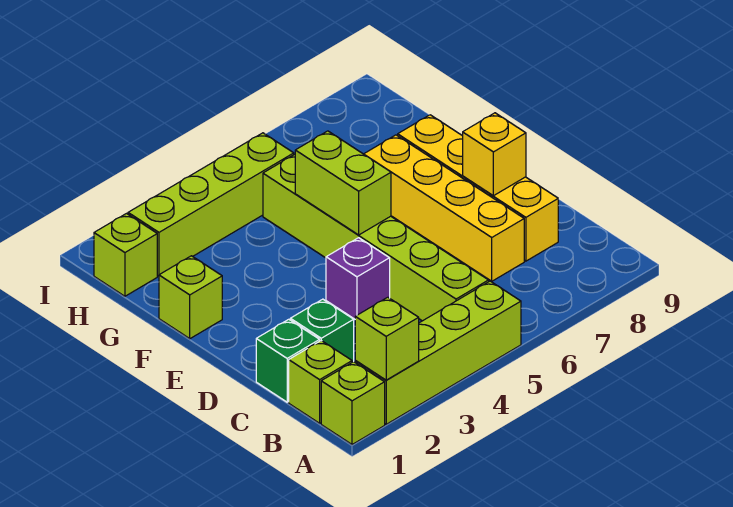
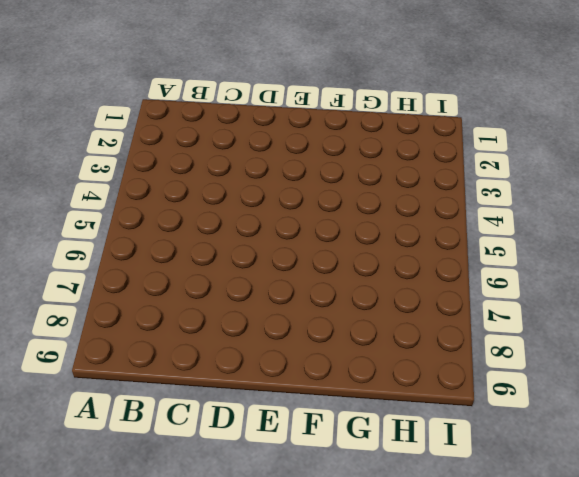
none -> lime brick A1 level 1
none -> lime brick A2:A5 level 1
none -> lime brick B1 level 1

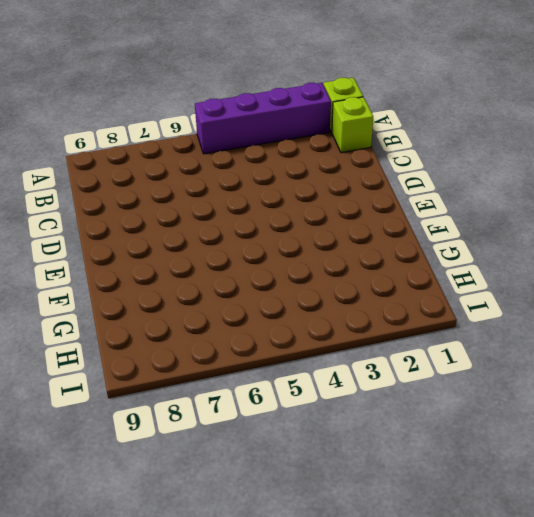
purple brick A2:A5 level 1 -> lime brick A2:A5 level 1
none -> lime brick B5:G5 level 1
none -> green brick C1 level 1
none -> green brick C2 level 1

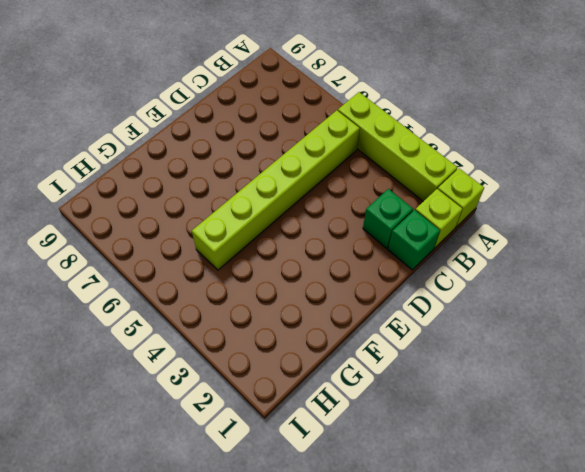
none -> yellow brick C7:F7 level 1
none -> yellow brick C8:F8 level 1
none -> purple brick D4 level 1

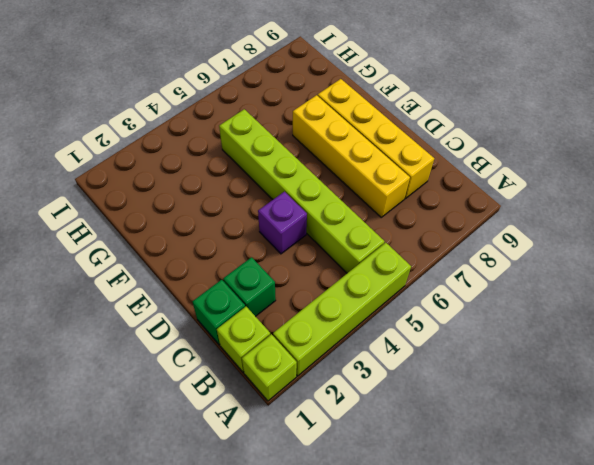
none -> lime brick F1 level 1
none -> lime brick H1 level 1
none -> lime brick H2:H5 level 1

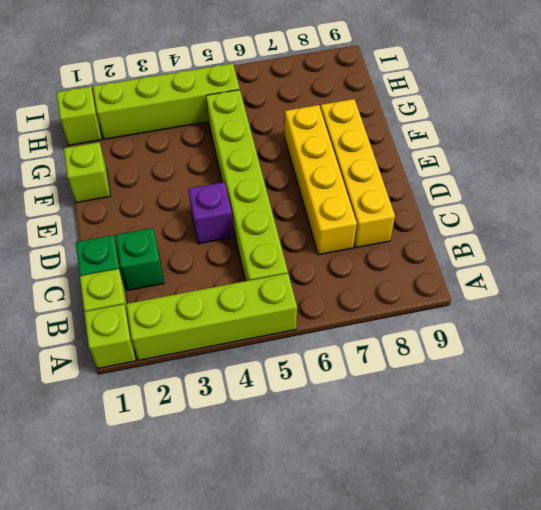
none -> lime brick A2 level 2
none -> yellow brick D8 level 2
none -> lime brick E5:F5 level 2

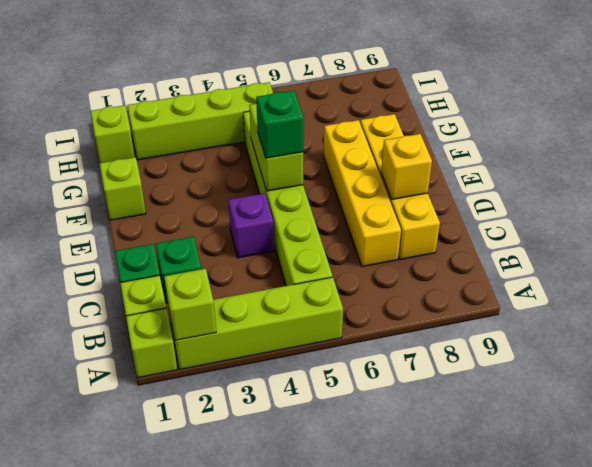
green brick E5 level 3 -> none

